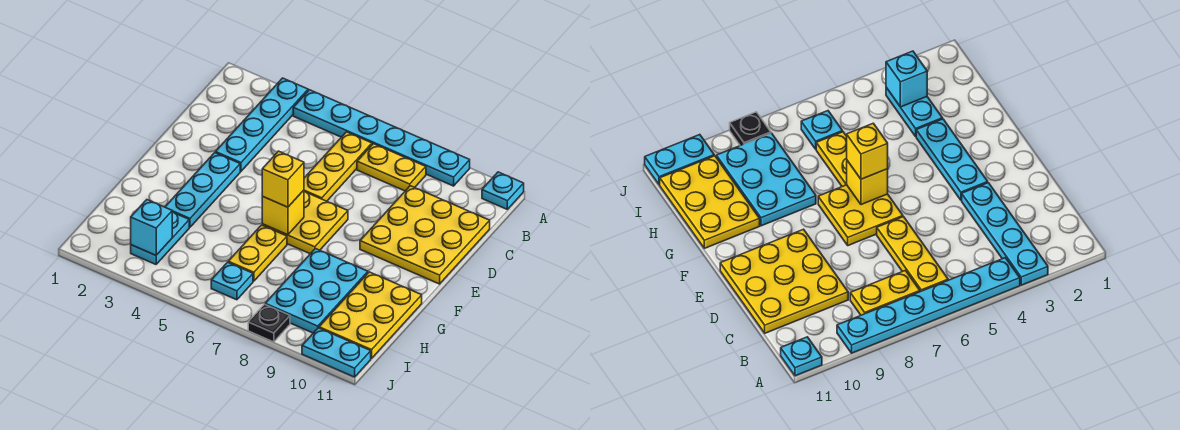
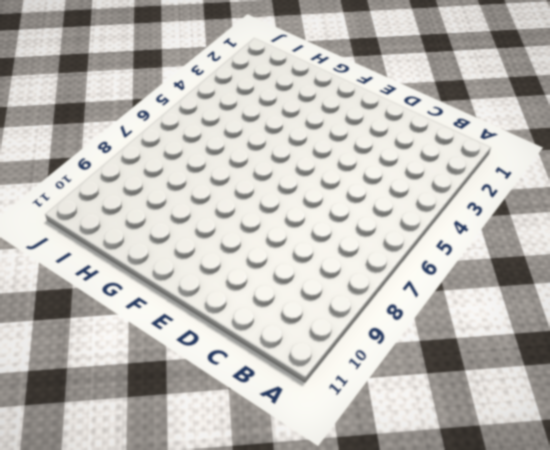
none -> cyan plate A3:D3 level 1
none -> cyan plate A4:A9 level 1
none -> cyan plate A11 level 1

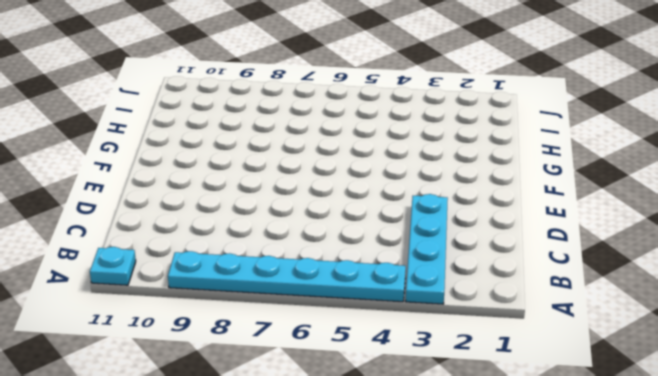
none -> yellow plate B6:D6 level 1
none -> yellow plate B7:B8 level 1
none -> yellow plate C9:E11 level 1

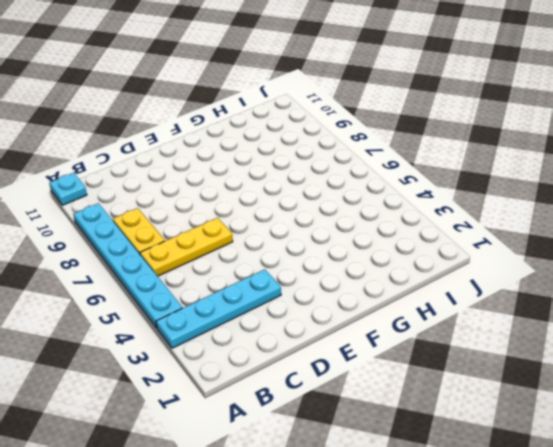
none -> yellow plate C9:E11 level 1
none -> cyan plate E3:G3 level 1
none -> yellow plate E6:F7 level 1

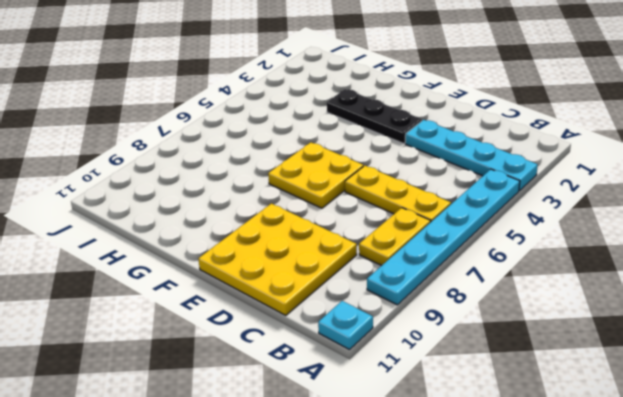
black plate E3:G3 level 1 -> cyan plate E3:G3 level 1
none -> yellow plate G6:H6 level 1
none -> cyan plate G8:I9 level 1
none -> yellow plate G10:I11 level 1

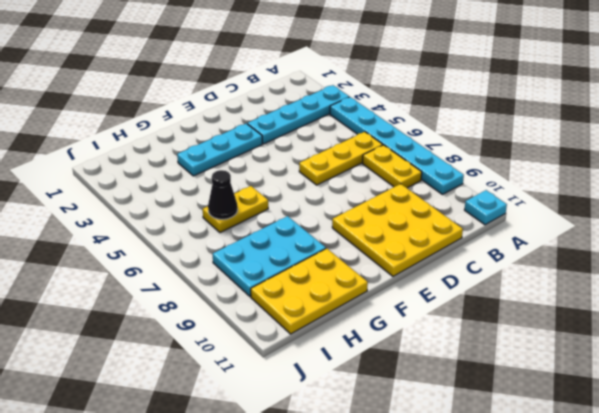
black cone H6 level 2 -> none
none -> yellow plate E6:F7 level 1
none -> cyan plate H3:I3 level 1
none -> cyan plate I6 level 1

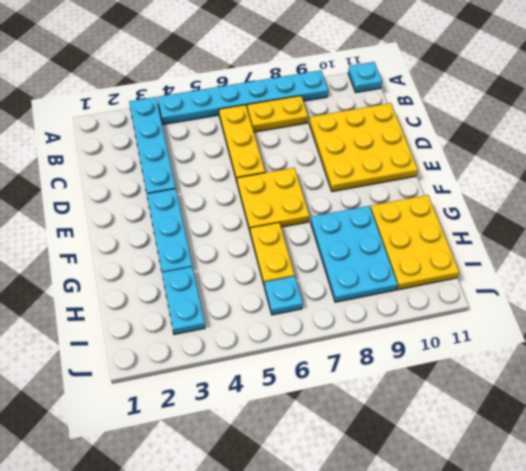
none -> black plate J8 level 1
none -> cyan plate J10:J11 level 1
none -> yellow brick F6 level 2

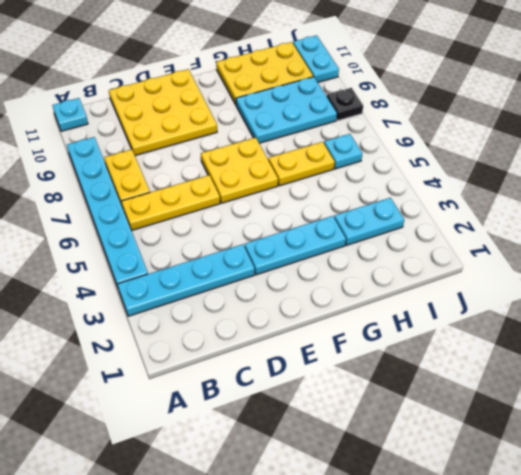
none -> yellow brick F6 level 2
none -> cyan brick I3 level 2
none -> yellow brick F6 level 3

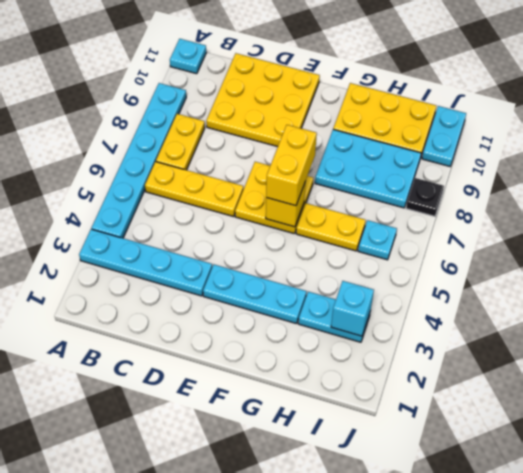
yellow brick F6:F7 level 3 -> yellow brick F6 level 3

